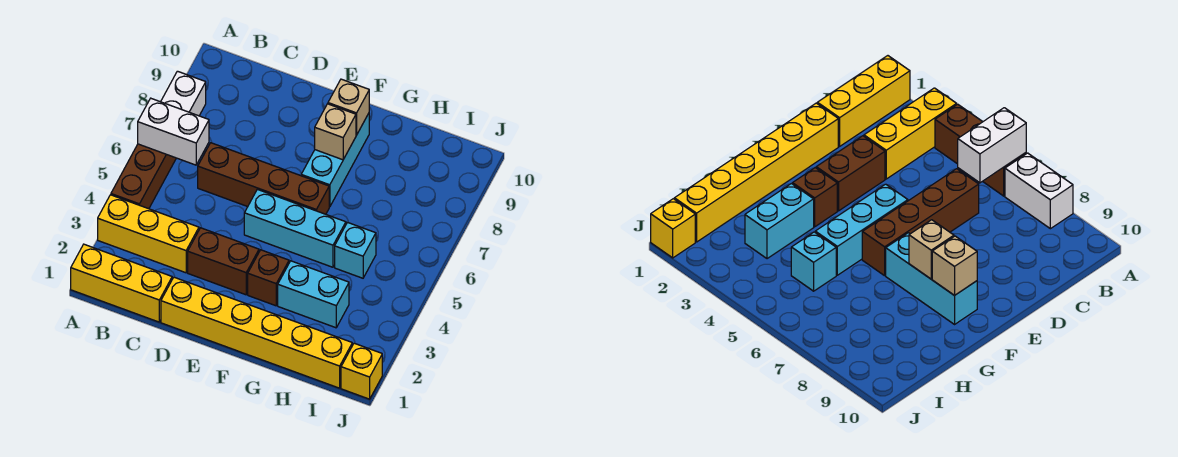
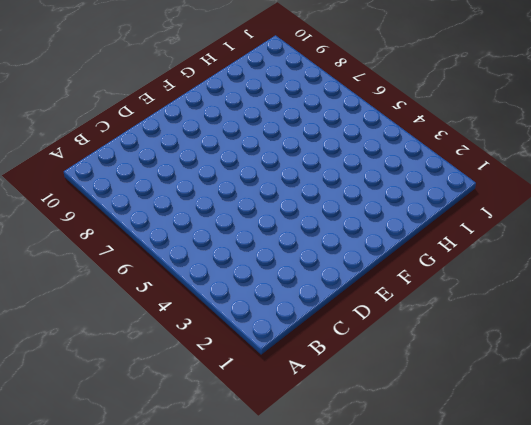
none -> yellow brick A1:C1 level 1
none -> yellow brick A3:C3 level 1
none -> brown brick A4:A6 level 1

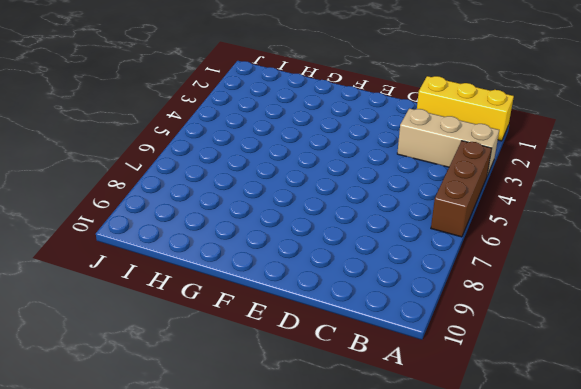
tan brick A3:C3 level 1 -> yellow brick A3:C3 level 1
none -> white brick A7:A8 level 1
none -> brown brick C6:F6 level 1
none -> yellow brick D1:I1 level 1

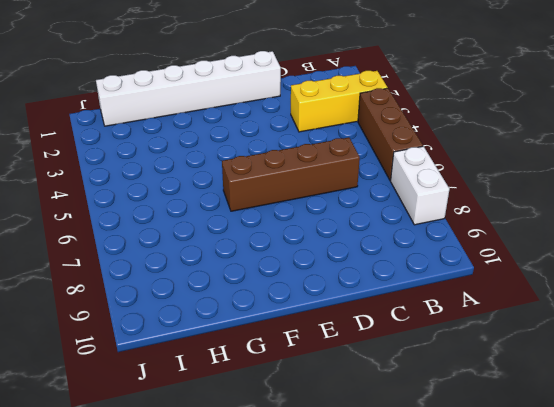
white brick D1:I1 level 1 -> yellow brick D1:I1 level 1
none -> yellow brick A1:C1 level 1
none -> brown brick D3:E3 level 1
none -> cyan brick E5:G5 level 1

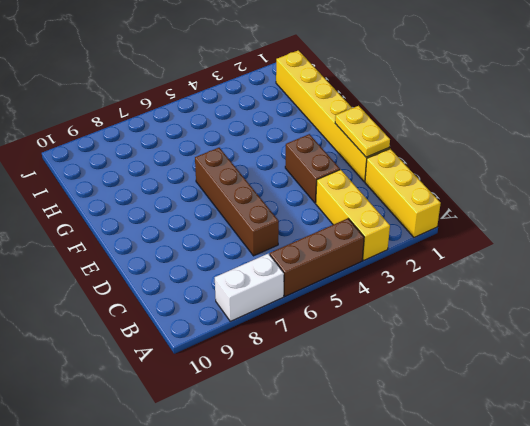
yellow plate D1:E1 level 2 -> none
none -> cyan brick E5:G5 level 1
none -> brown brick F3 level 1
none -> cyan brick F7:F9 level 1

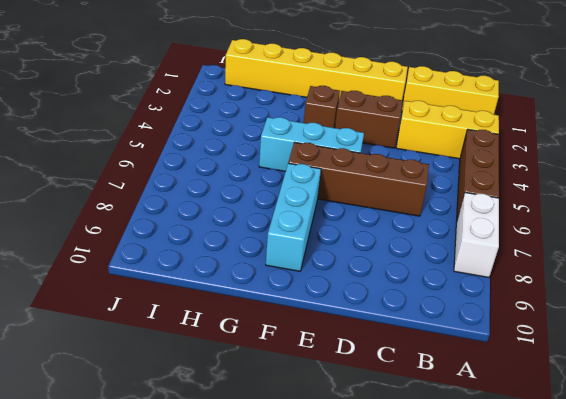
none -> cyan brick G3:H3 level 1
none -> cyan brick H5 level 1
none -> yellow brick J1 level 1

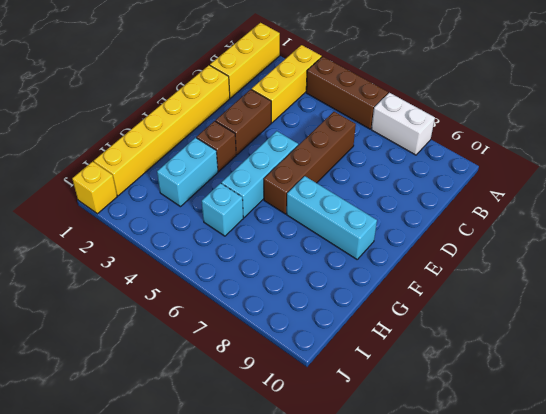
none -> white brick A6:B6 level 2
none -> tan brick F8 level 2
none -> tan brick F9 level 2

